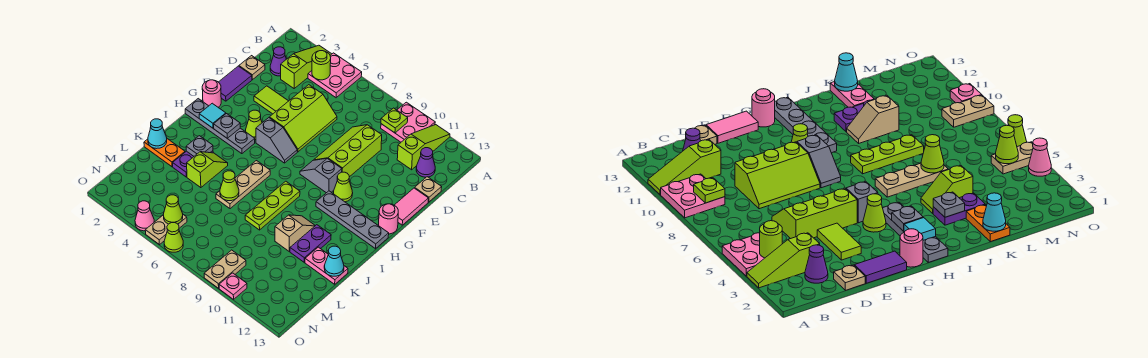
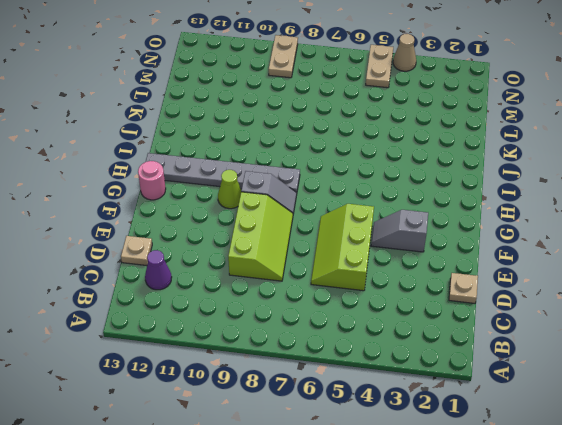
grey slope F3:F4 level 1 top 3 -> grey slope G5:G6 level 1 top 5
grey plate H8:H13 level 1 -> grey plate H10:H13 level 1
tan cone O4 level 1 -> pink cone O4 level 1
none -> lime slope A3:C3 level 1 top C
none -> pink plate A4:B5 level 1
none -> pink plate A9:B10 level 1
none -> lime slope A11:C11 level 1 top C

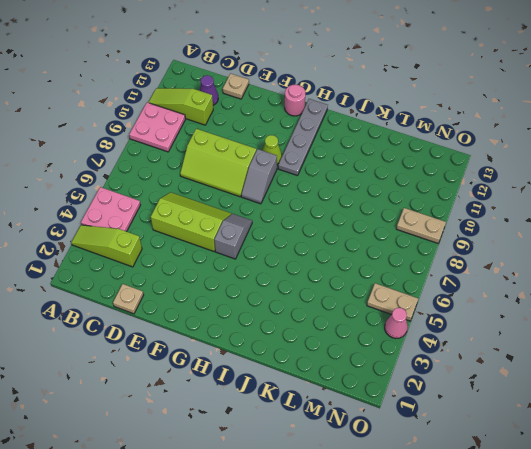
none -> purple cone C2 level 1
none -> purple tile E1:F1 level 1
none -> lime tile E3:E4 level 1
none -> pink tile E13:F13 level 1

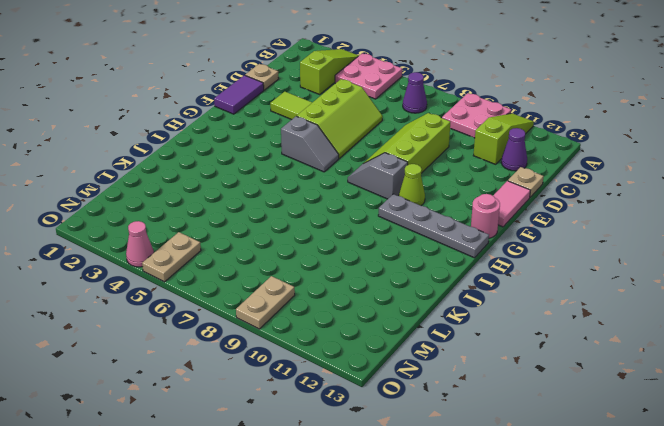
purple cone B7 level 1 -> purple cone C2 level 1
none -> pink round brick G1 level 1
none -> lime cone G4 level 1
none -> grey plate H1:H4 level 1
none -> tan plate I6:K6 level 1

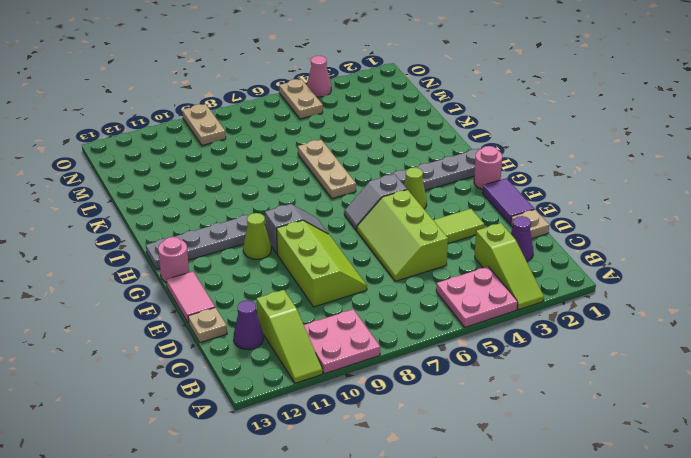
none -> lime plate I8:K8 level 1
none -> purple plate J3:K3 level 1
none -> lime slope J4:K4 level 1 top K
none -> tan slope J10:K10 level 1 top K

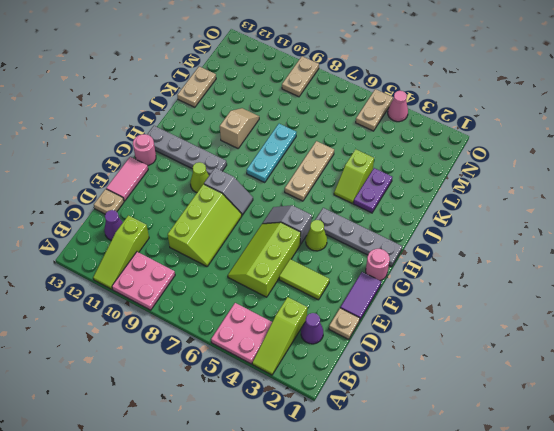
cyan plate I8:K8 level 1 -> lime plate I8:K8 level 1
tan slope J10:K10 level 1 top J -> tan slope J10:K10 level 1 top K
tan plate K13:L13 level 1 -> pink plate K12:K13 level 1
none -> purple plate J11:K11 level 1
none -> orange plate K1:K2 level 1
none -> lime cone O6 level 1
none -> pink plate O10 level 1

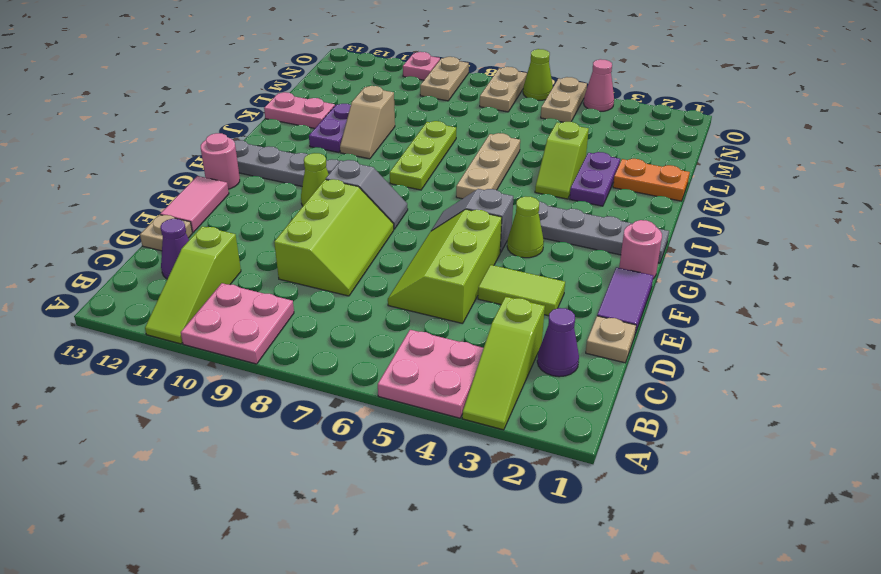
tan plate N7:O7 level 1 -> none
none -> lime round brick B4 level 2
none -> lime plate B9 level 2
none -> cyan tile H2 level 2
none -> grey plate H3 level 2

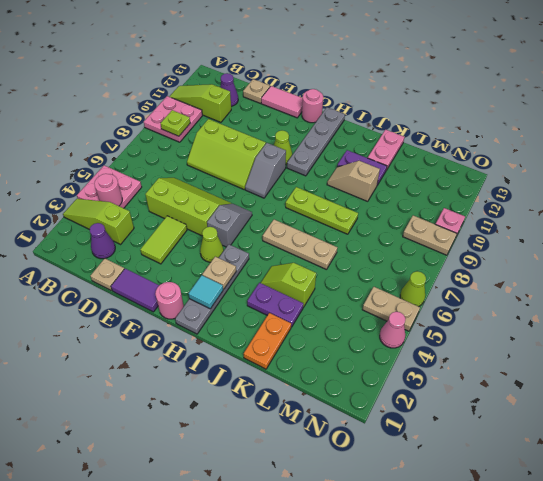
pink round brick B4 level 2 -> lime round brick B4 level 2
tan plate H3 level 2 -> grey plate H3 level 2
none -> grey plate J3 level 2
none -> cyan cone K1 level 2
none -> lime cone K6 level 2
none -> cyan cone K13 level 2

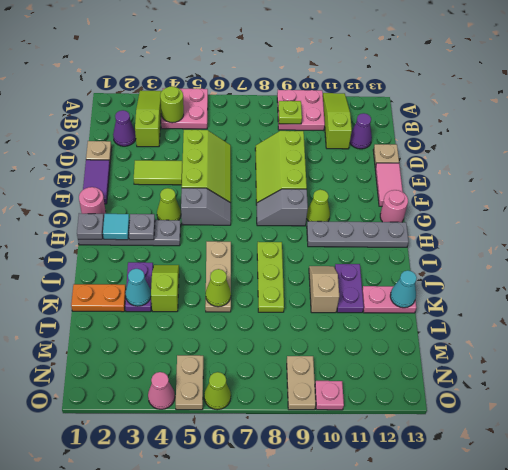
grey plate H1 level 2 -> grey plate J3 level 2
cyan cone K3 level 2 -> cyan cone K1 level 2
none -> lime cone N5 level 2

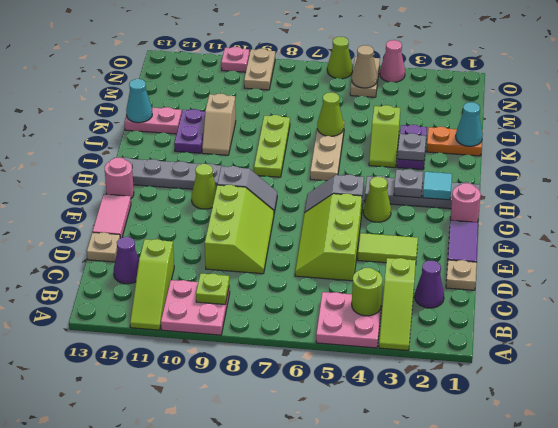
tan cone N5 level 2 -> lime cone N5 level 2

